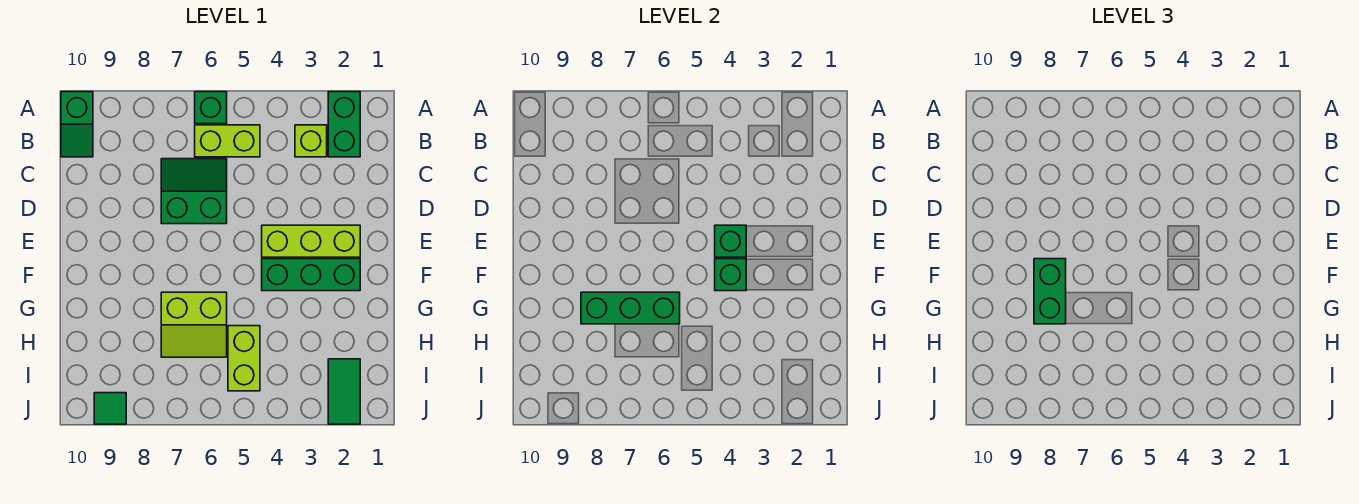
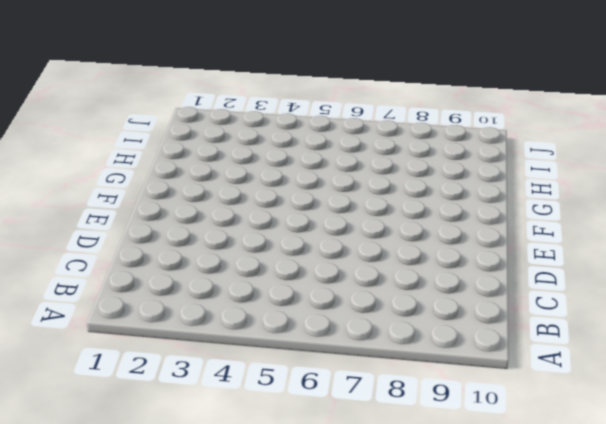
none -> green brick A2:B2 level 1
none -> green brick A6 level 1
none -> green slope A10:B10 level 1 top A

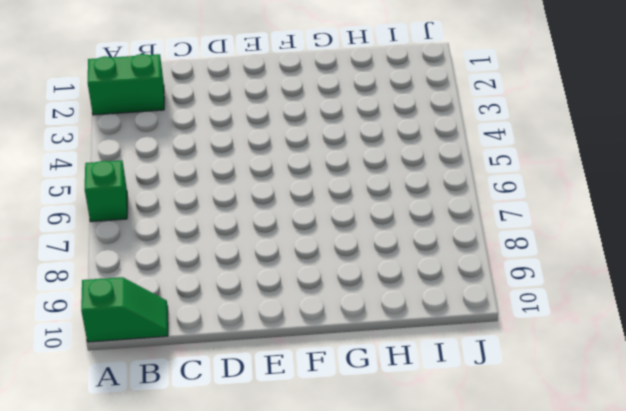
none -> lime brick B3 level 1
none -> lime brick B5:B6 level 1
none -> green slope C6:D7 level 1 top D

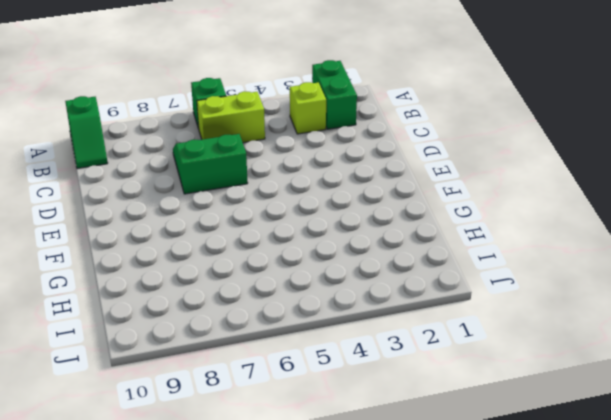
none -> lime brick E2:E4 level 1
none -> green brick F2:F4 level 1
none -> lime slope G6:H7 level 1 top G

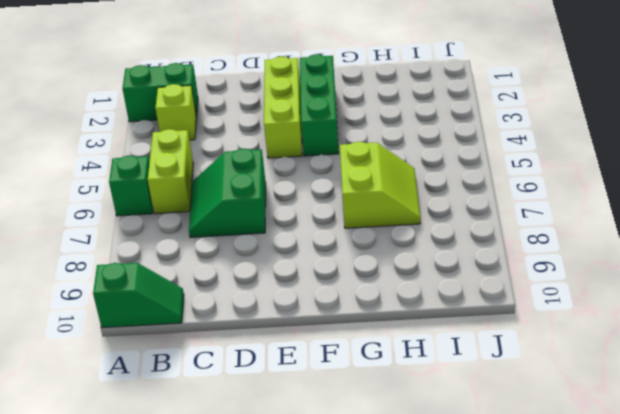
none -> lime brick H5:I5 level 1
none -> green tile I2:J2 level 1
none -> green tile J9 level 1

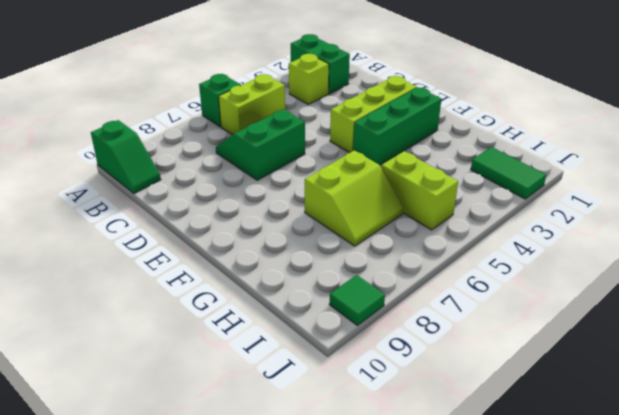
none -> green brick E4 level 2
none -> green brick F4 level 2
none -> green brick G6:G8 level 2

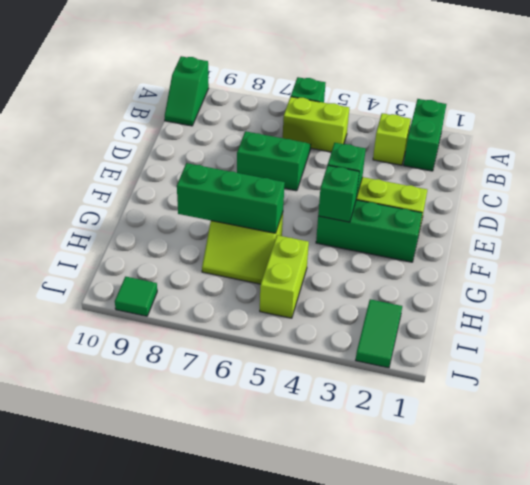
none -> green brick F8:G8 level 3

